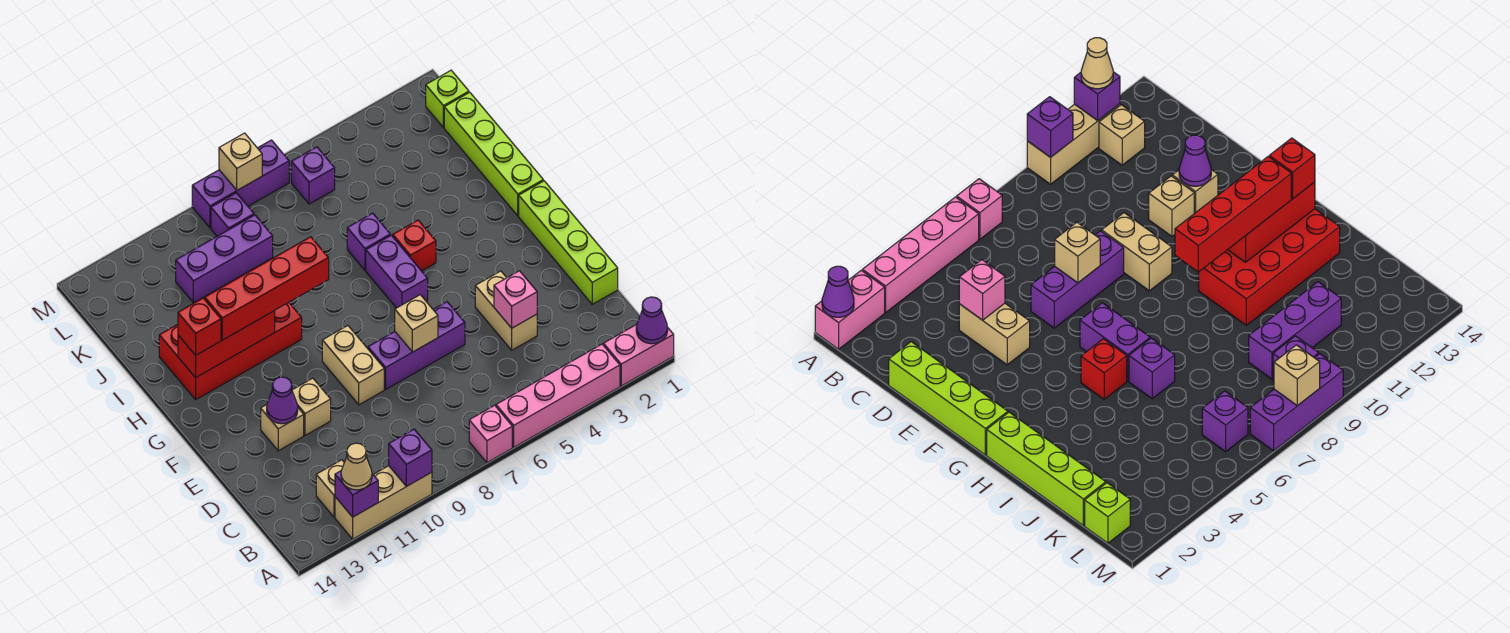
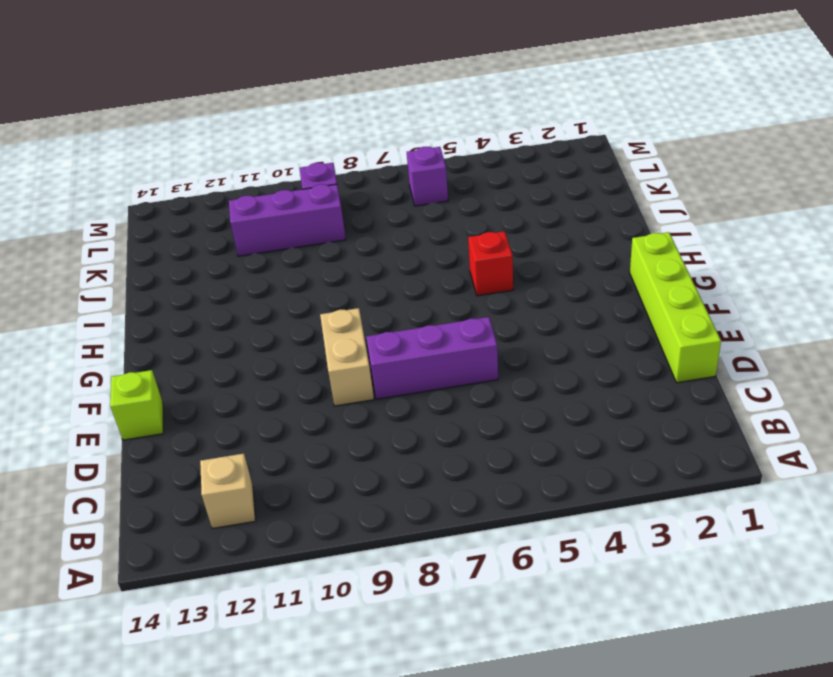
lime brick E14 level 1 -> lime brick L1 level 1
none -> pink brick A1:A2 level 1
none -> pink brick A3:A6 level 1
none -> pink brick A7 level 1
none -> tan brick A10:A12 level 1

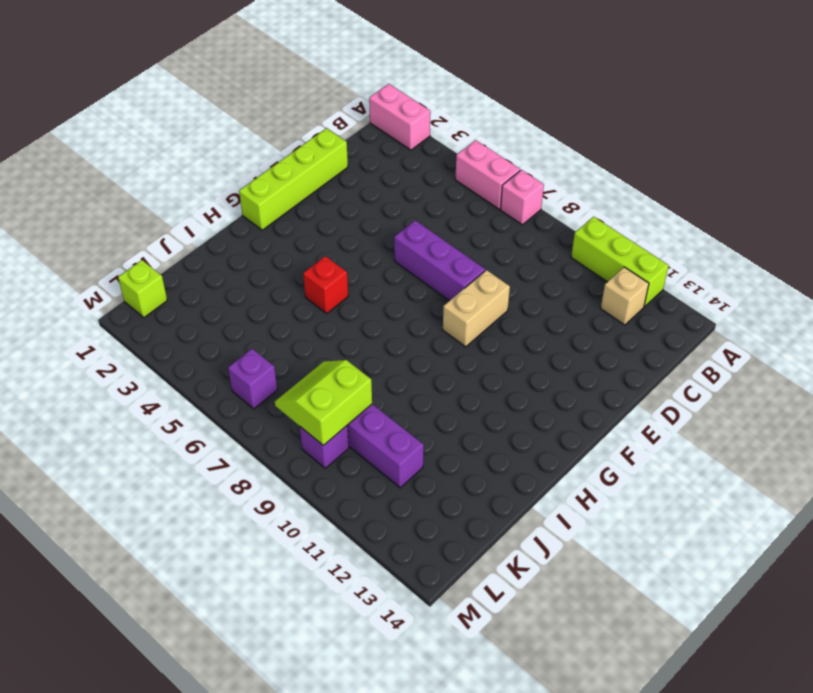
pink brick A5:A6 level 1 -> pink brick A3:A6 level 1
lime brick A10:A12 level 1 -> tan brick A10:A12 level 1
lime slope K8:L9 level 2 top 9 -> none
none -> tan brick D4:E4 level 1
none -> tan brick E11 level 1
none -> tan brick E12 level 1
none -> purple brick G6:H6 level 1

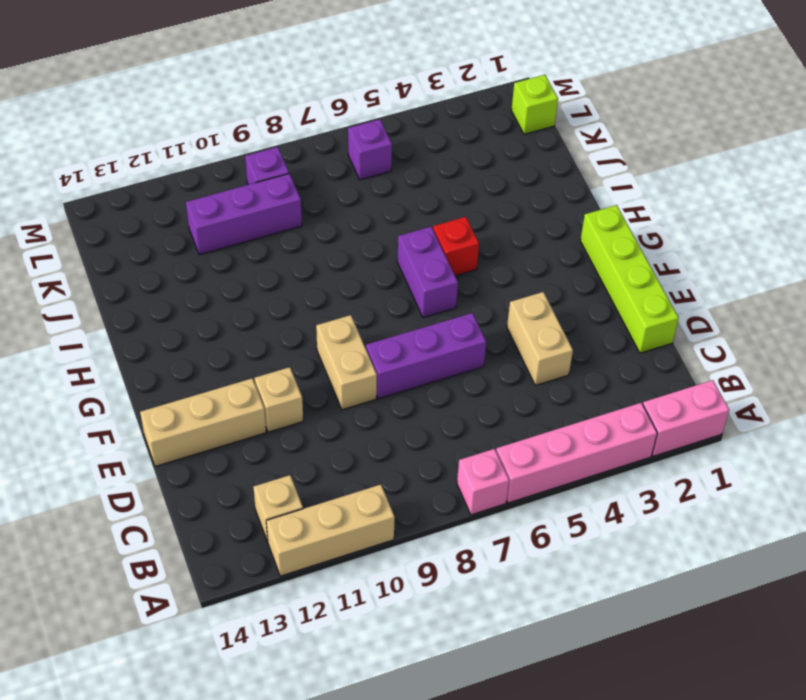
tan brick E12:E14 level 1 -> tan brick E12 level 1
none -> lime brick H1:K1 level 1
none -> red brick H10:I13 level 1
none -> purple brick I6 level 1
none -> purple brick M7:M9 level 1

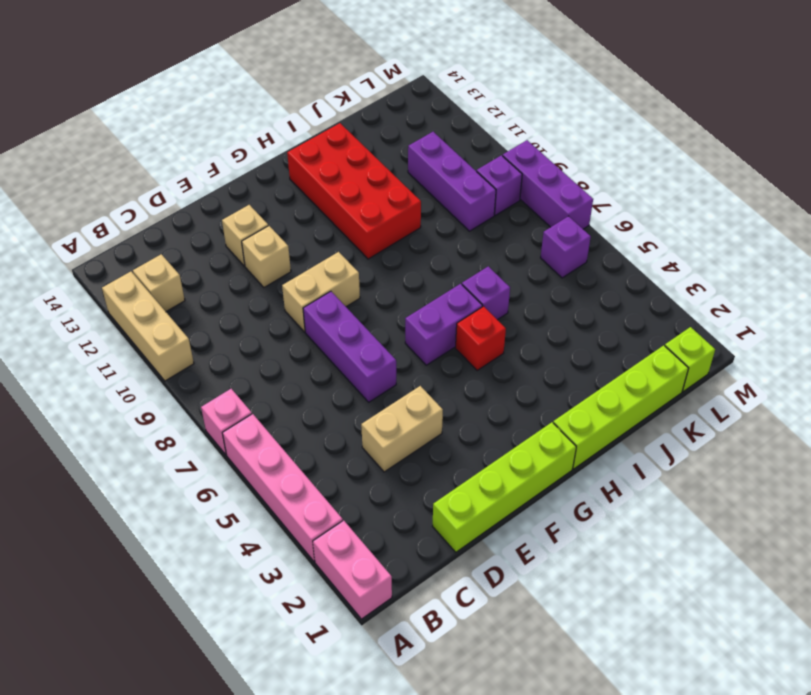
none -> purple cone A1 level 2
none -> purple brick A10 level 2
none -> purple brick A12 level 2
none -> pink brick D4 level 2

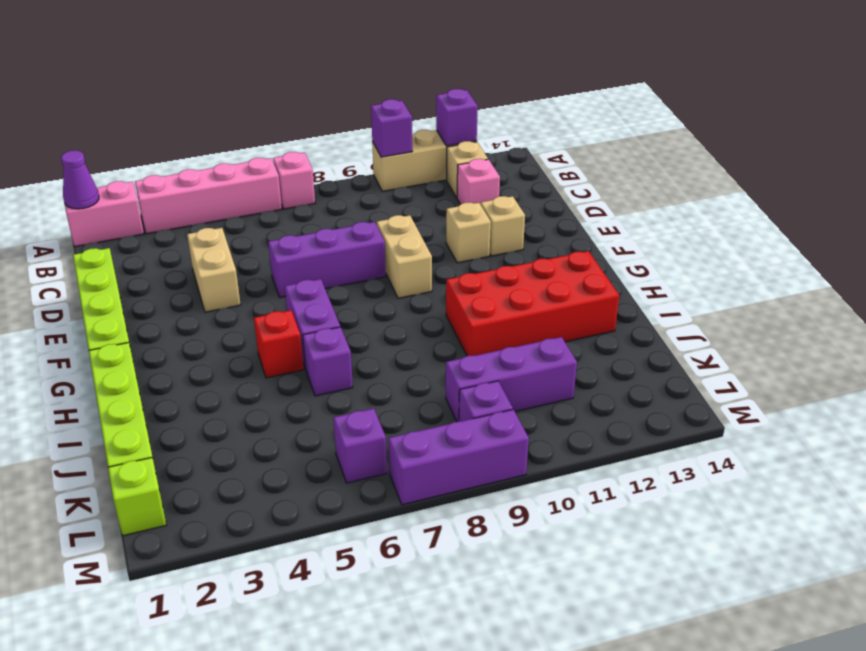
pink brick C12 level 1 -> pink brick D4 level 2
none -> tan brick E7 level 2
none -> purple cone E12 level 2
none -> red brick H11:H13 level 2
none -> tan brick M8 level 2

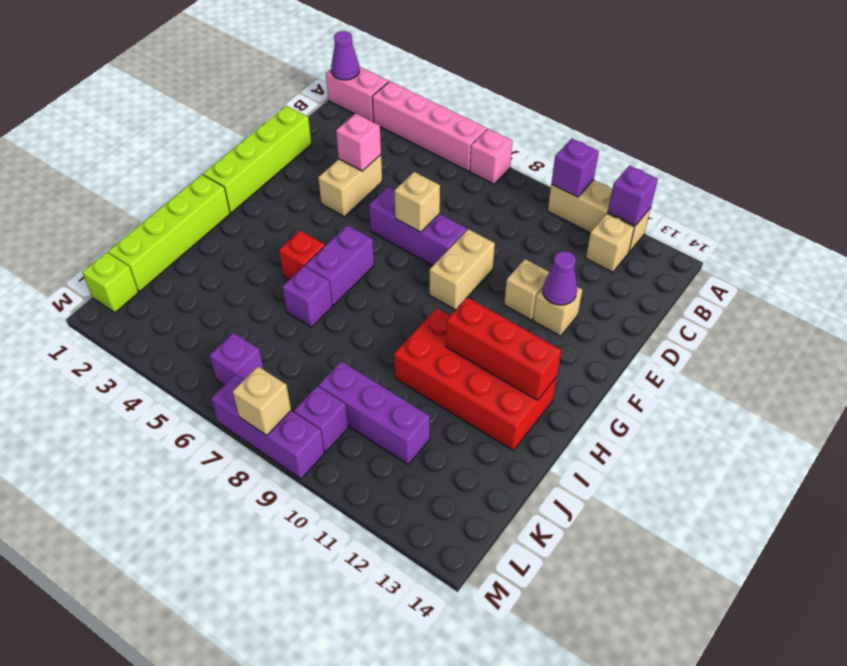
none -> tan cone A12 level 3
none -> red brick H9:H12 level 3
none -> red brick H13 level 3

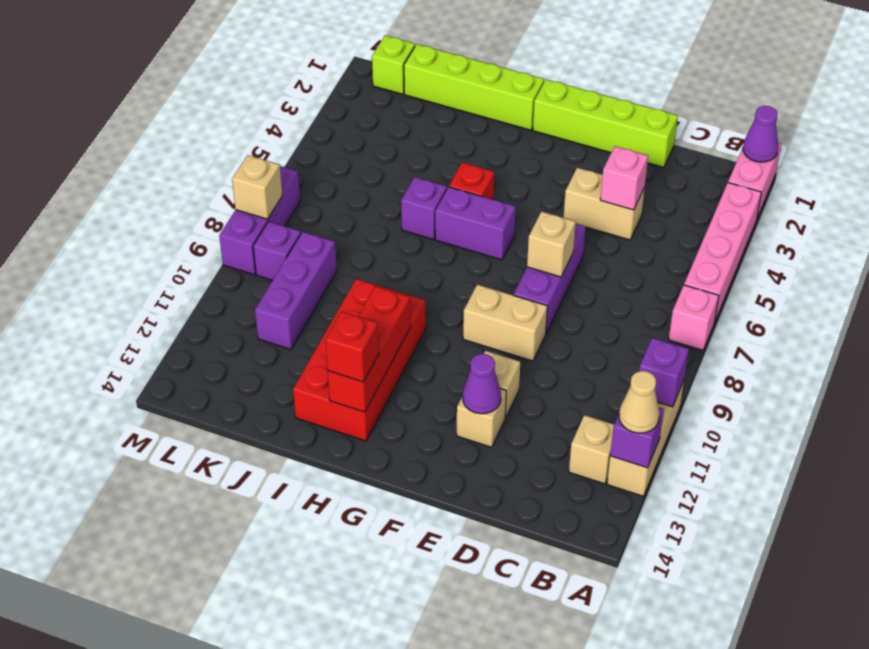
none -> purple brick L6 level 1
none -> red brick H9:H12 level 3

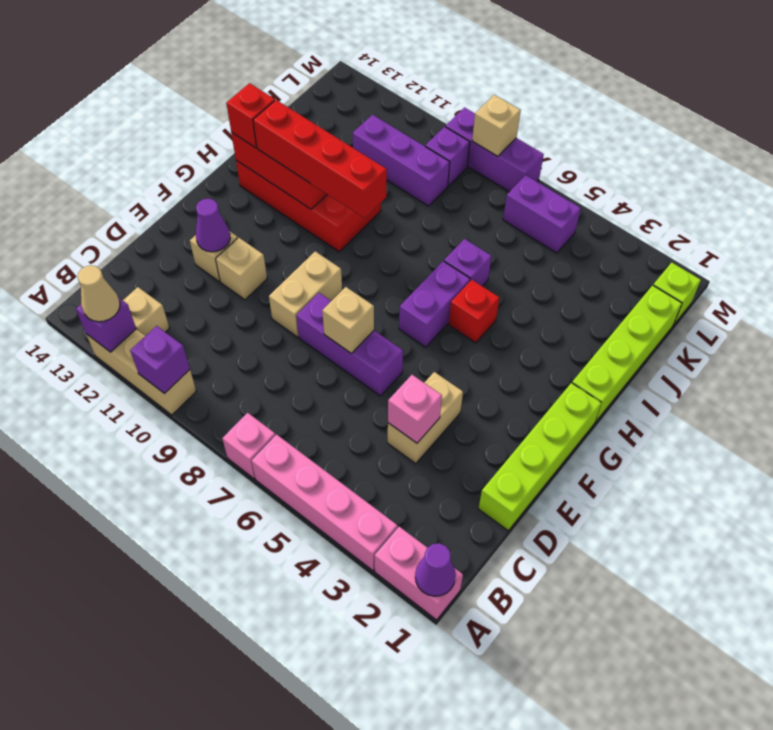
purple brick L5:L6 level 1 -> purple brick L6 level 1

